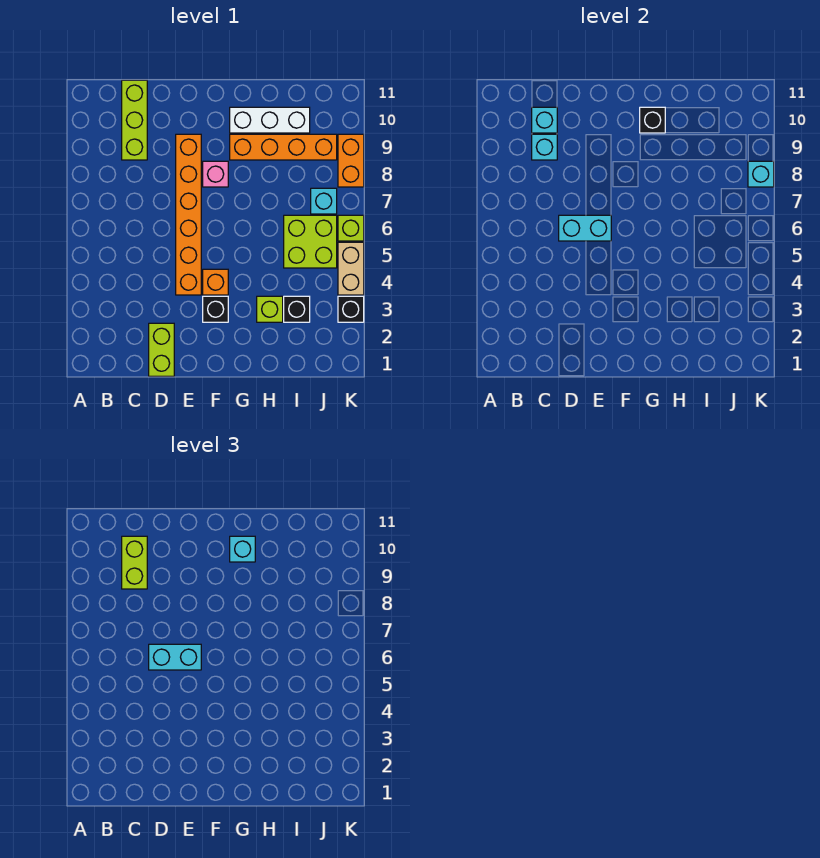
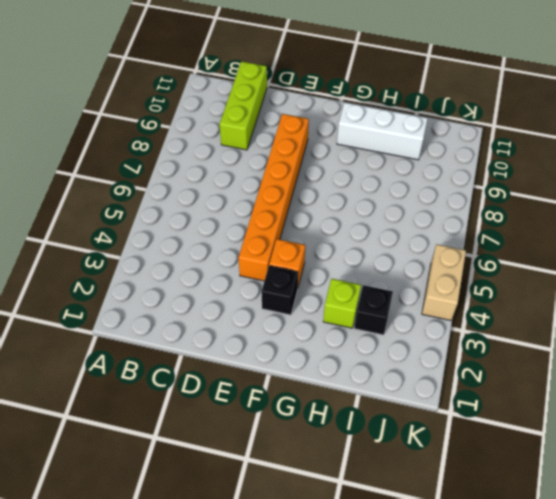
none -> lime brick D1:D2 level 1
none -> pink brick F8 level 1
none -> orange brick G9:J9 level 1

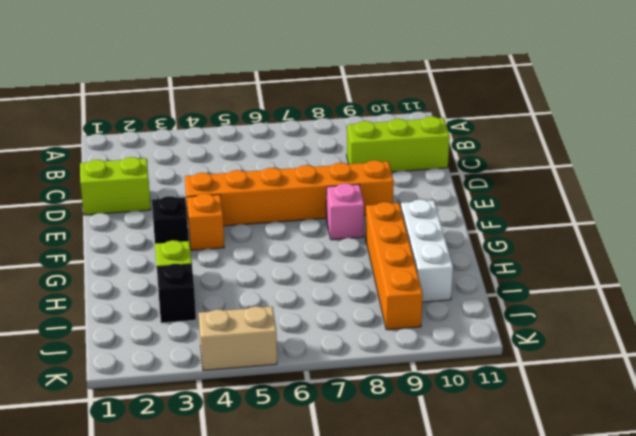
none -> lime brick I5:J6 level 1
none -> cyan brick J7 level 1
none -> black brick K3 level 1

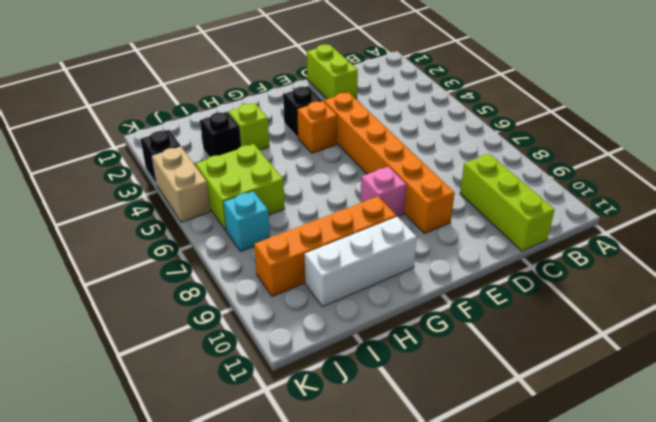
none -> lime brick K6 level 1
none -> orange brick K8:K9 level 1
none -> cyan brick C9 level 2

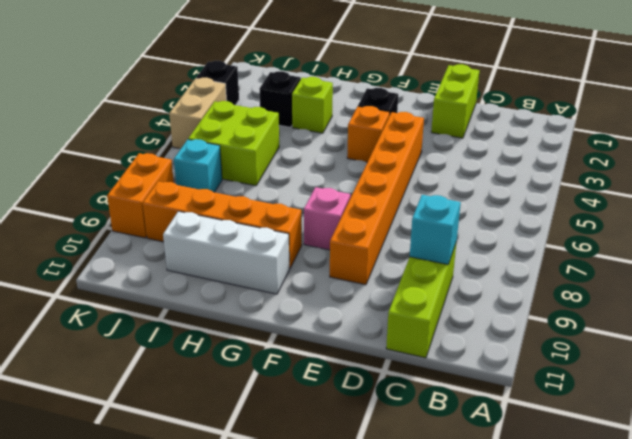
none -> lime brick K6 level 1
none -> cyan brick C10 level 2
none -> cyan brick D6:E6 level 2

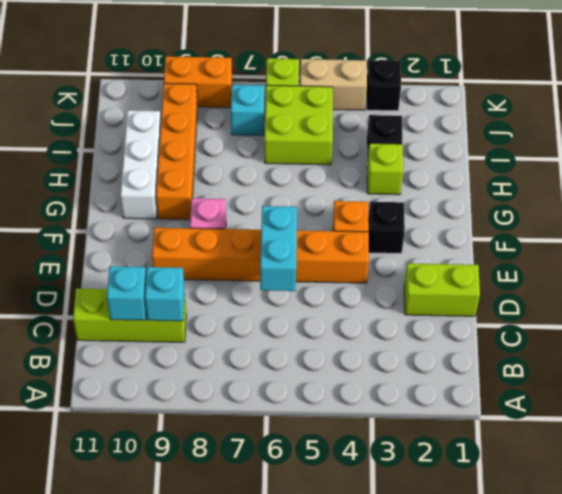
none -> black brick G10 level 2
none -> cyan brick K8 level 2
none -> lime brick C9:C10 level 3

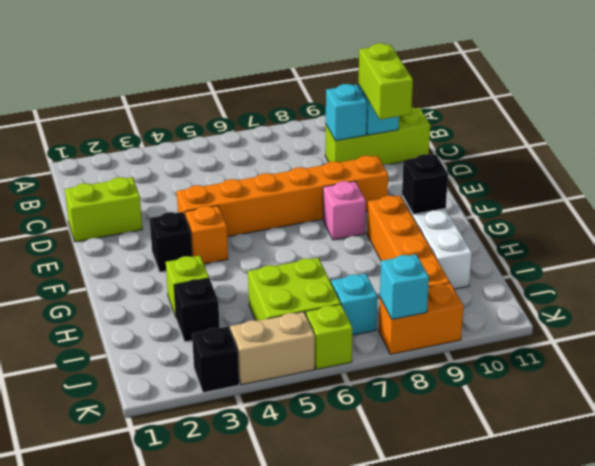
lime brick C10:D10 level 3 -> lime brick C9:C10 level 3
none -> cyan brick D6:E6 level 2
none -> cyan brick D6:E6 level 3
none -> cyan brick G10 level 3

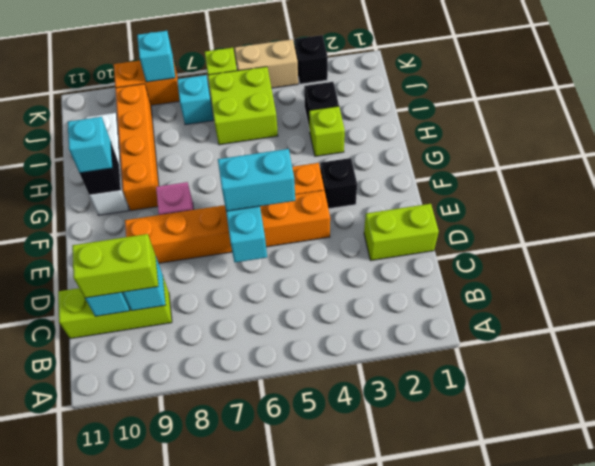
cyan brick E5:E6 level 3 -> cyan brick D6:E6 level 3

